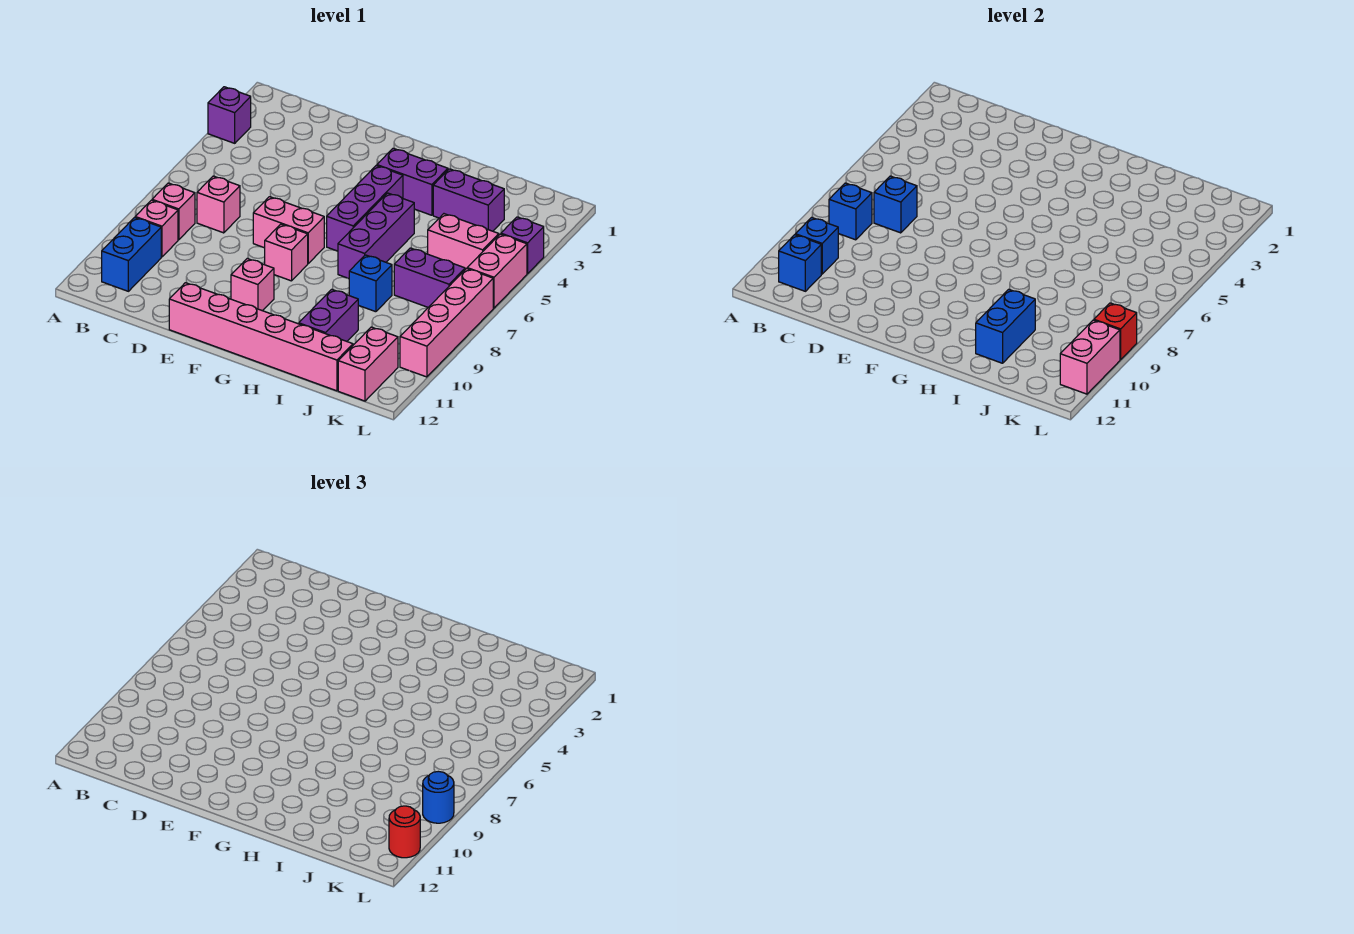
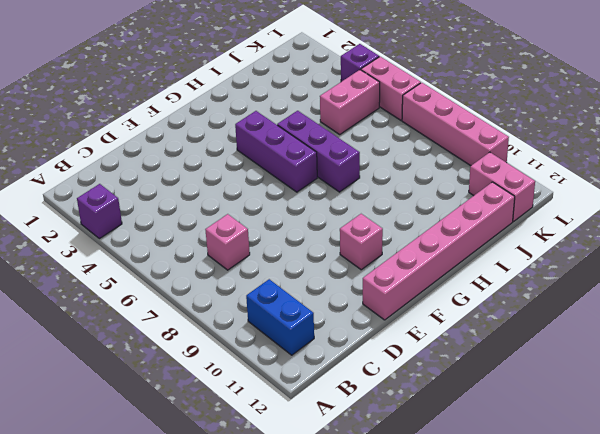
none -> pink brick B8 level 1
none -> pink brick B9 level 1
none -> pink brick E7:F7 level 1
none -> pink brick F8 level 1

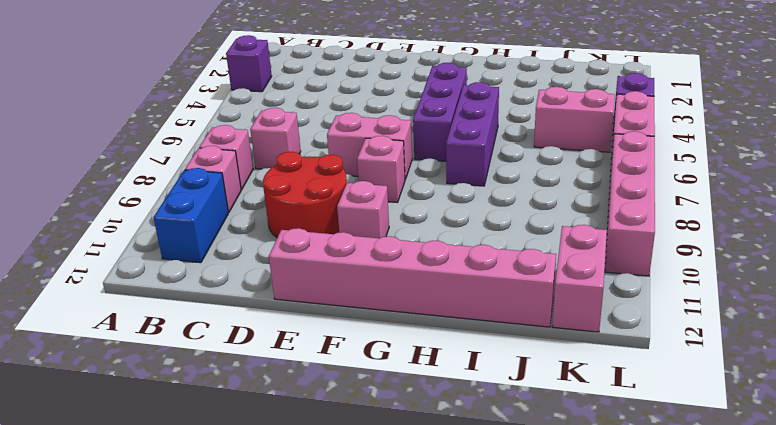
red round brick D9:E10 level 1 -> none
none -> purple brick G3:H3 level 1
none -> purple brick I3:J3 level 1
none -> blue brick I8 level 1
none -> purple brick I10:I11 level 1

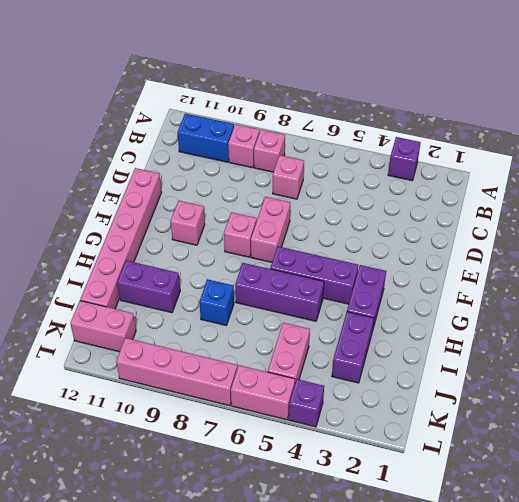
none -> purple brick J7:K7 level 1
none -> blue brick B8 level 2
none -> blue brick B10 level 2
none -> blue brick B11 level 2

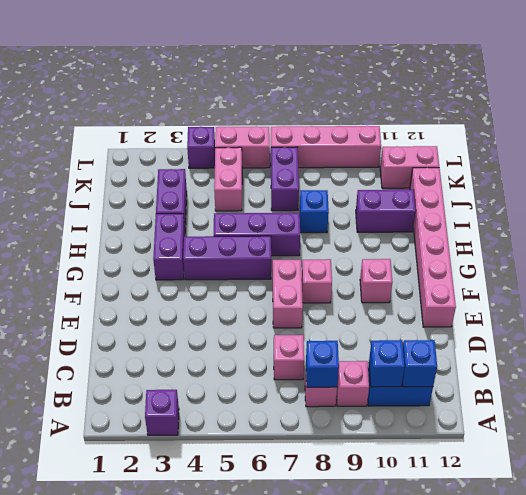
none -> blue brick C7 level 2
none -> blue brick I10:I11 level 2
none -> red brick L9 level 2
none -> pink brick L10:L11 level 2

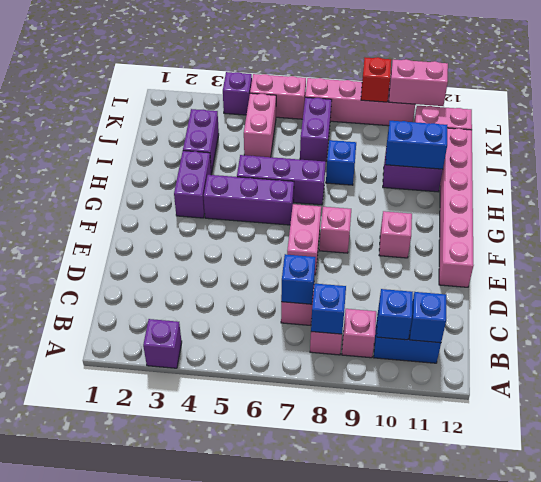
none -> blue round brick L9 level 3
none -> red round brick L11 level 3

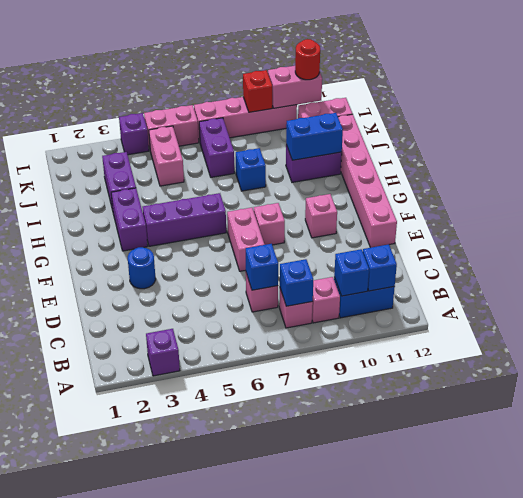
blue round brick E3 level 1 -> blue round brick L9 level 3
none -> purple brick H5:H7 level 1

